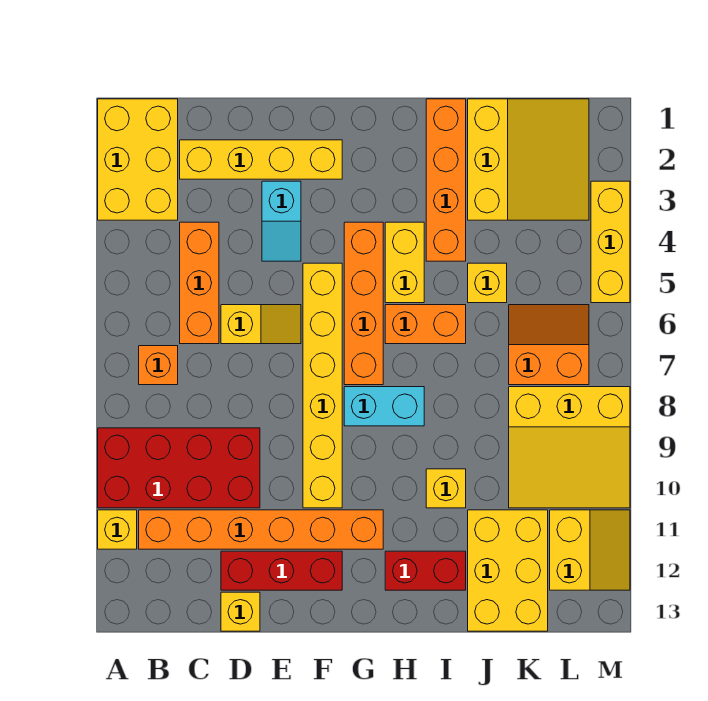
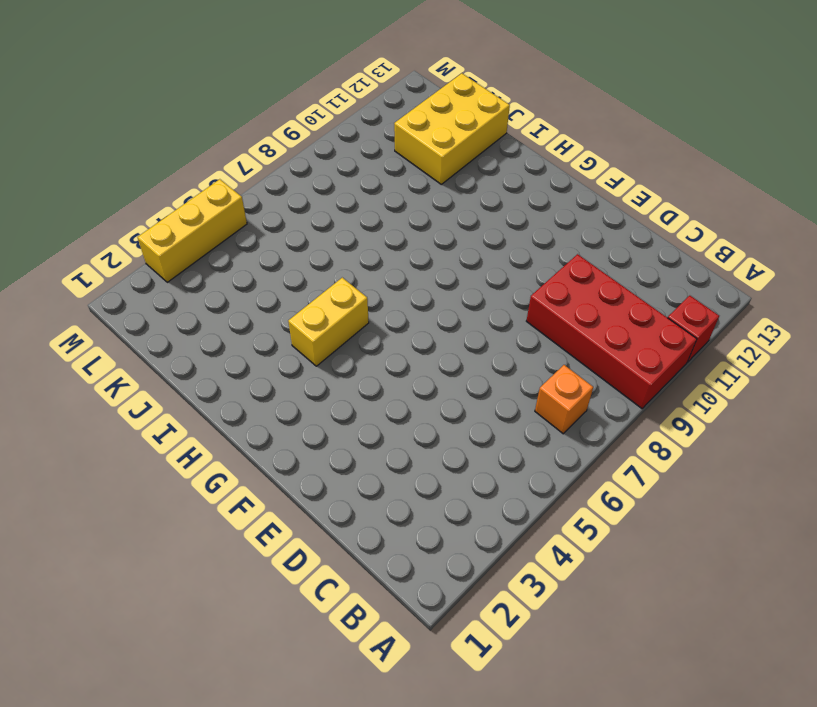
red brick A11 level 1 -> yellow brick A11 level 1
none -> yellow brick A1:B3 level 1
none -> orange brick B11:G11 level 1
none -> yellow brick C2:F2 level 1

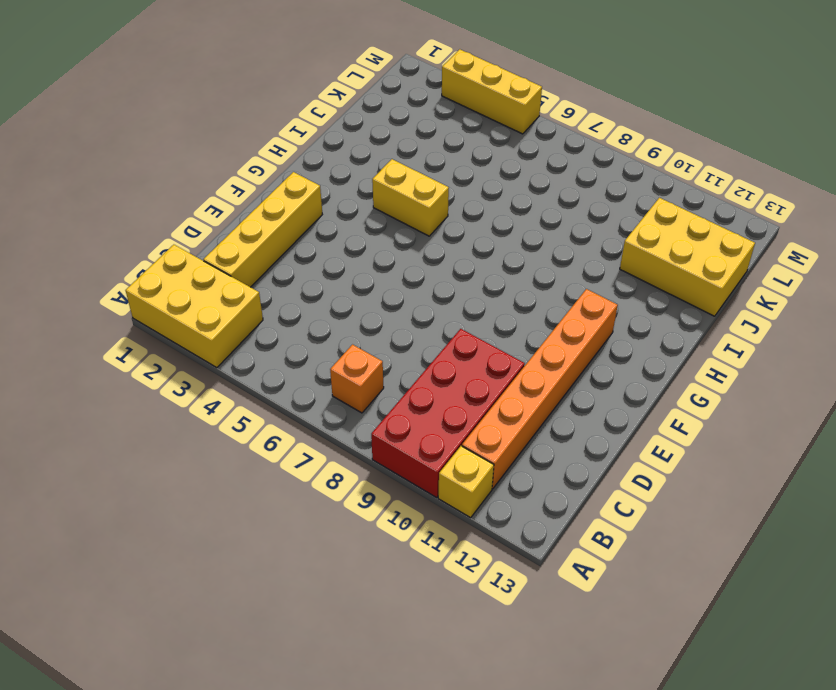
none -> orange brick C4:C6 level 1
none -> yellow slope D6:E6 level 1 top D
none -> red brick D12:F12 level 1

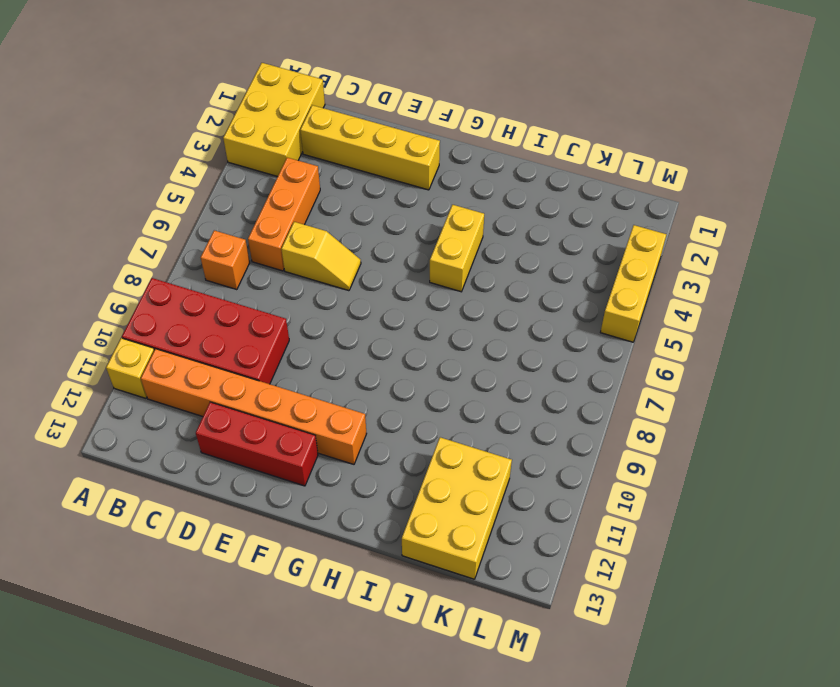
none -> yellow brick D13 level 1
none -> cyan slope E3:E4 level 1 top 3
none -> yellow brick F5:F10 level 1

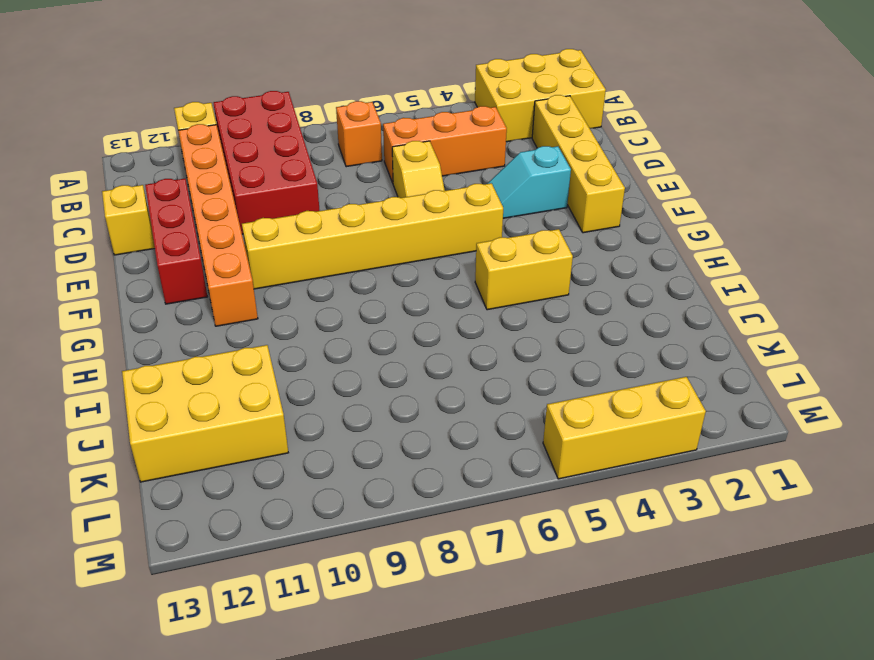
none -> orange brick G4:G7 level 1
none -> cyan brick G8:H8 level 1
none -> orange brick H6:I6 level 1

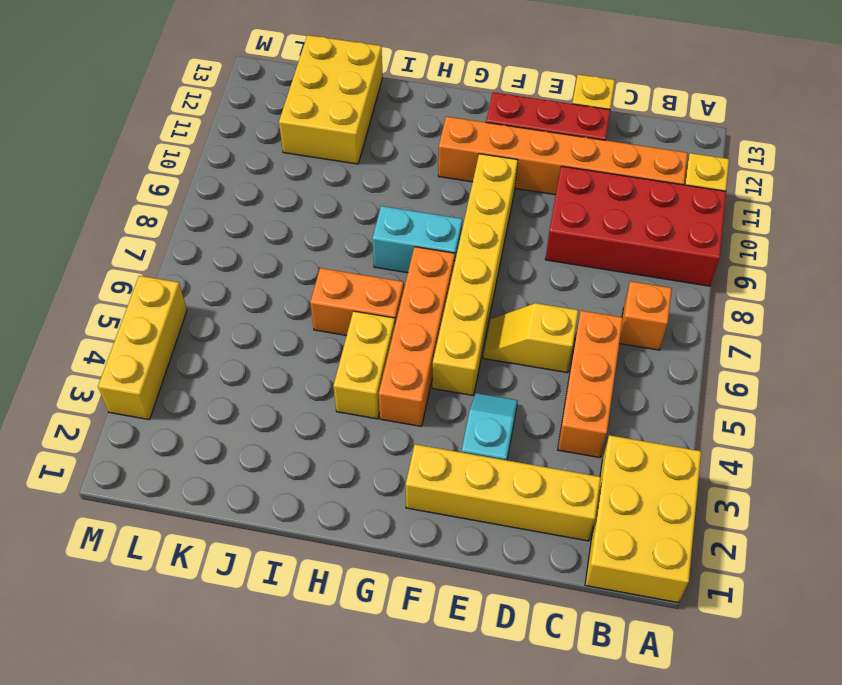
none -> red brick H12:I12 level 1
none -> orange brick I1:I4 level 1
none -> yellow brick I10 level 1

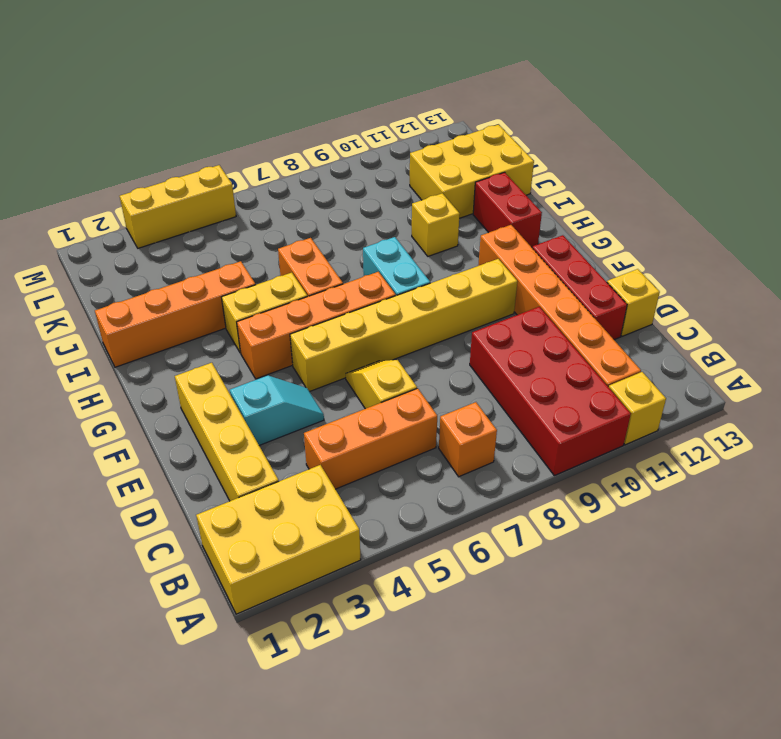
none -> yellow slope J1:L3 level 1 top J
none -> yellow brick J5 level 1
none -> orange slope K6:L7 level 1 top 7

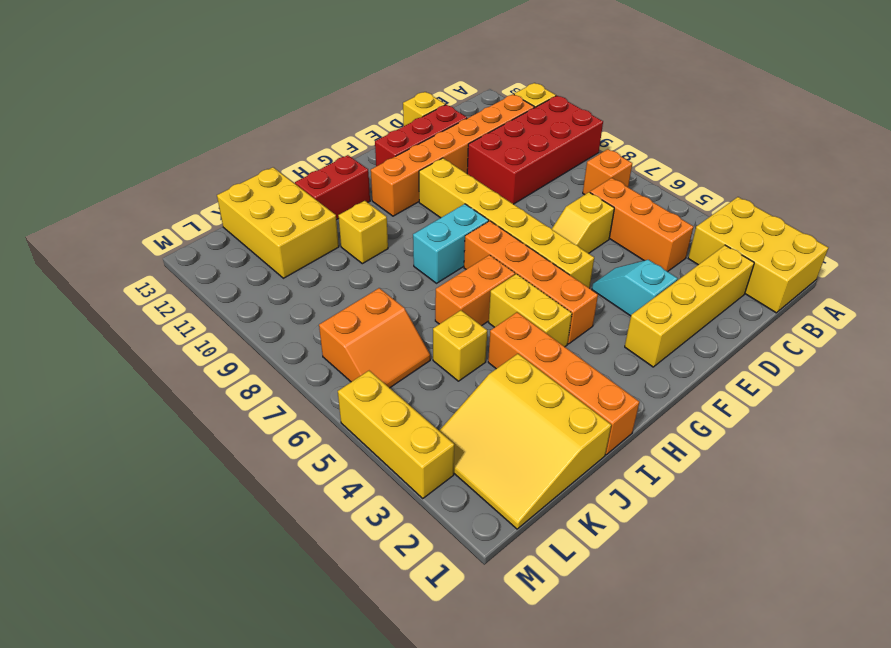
none -> yellow slope K8:M10 level 1 top 8
none -> yellow slope L11:M12 level 1 top L

